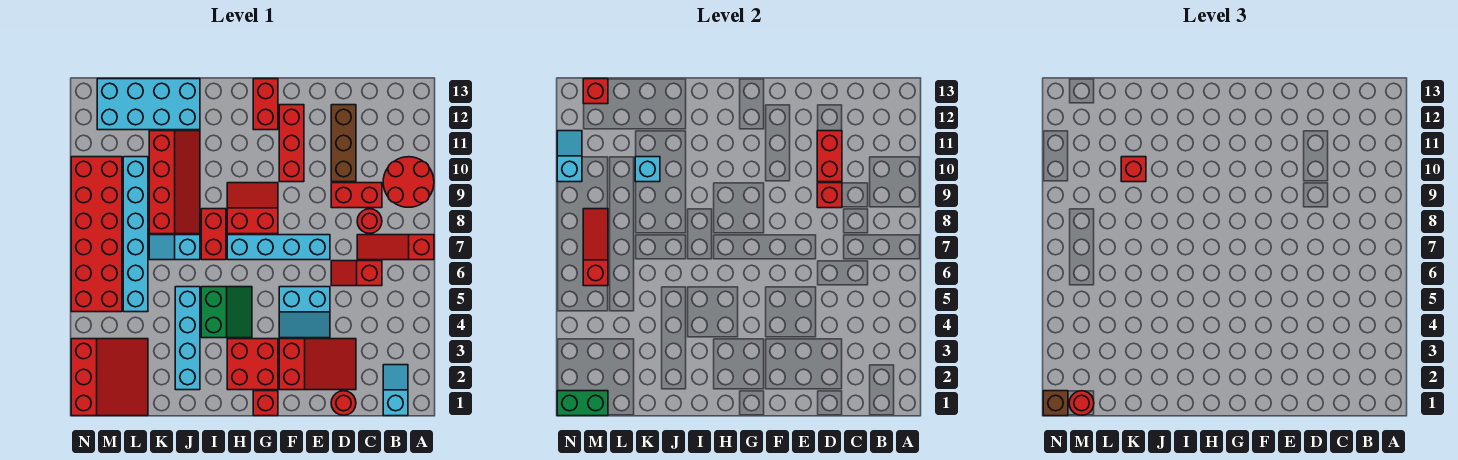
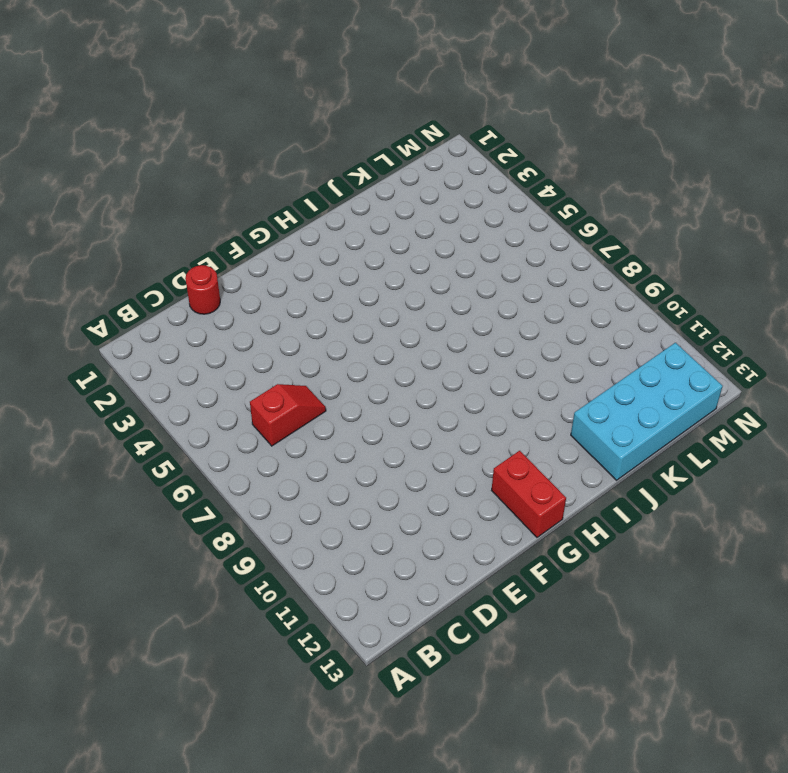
none -> red slope A7:C7 level 1 top A
none -> red round brick A9:B10 level 1
none -> cyan slope B1:B2 level 1 top 1
none -> red round brick C8 level 1

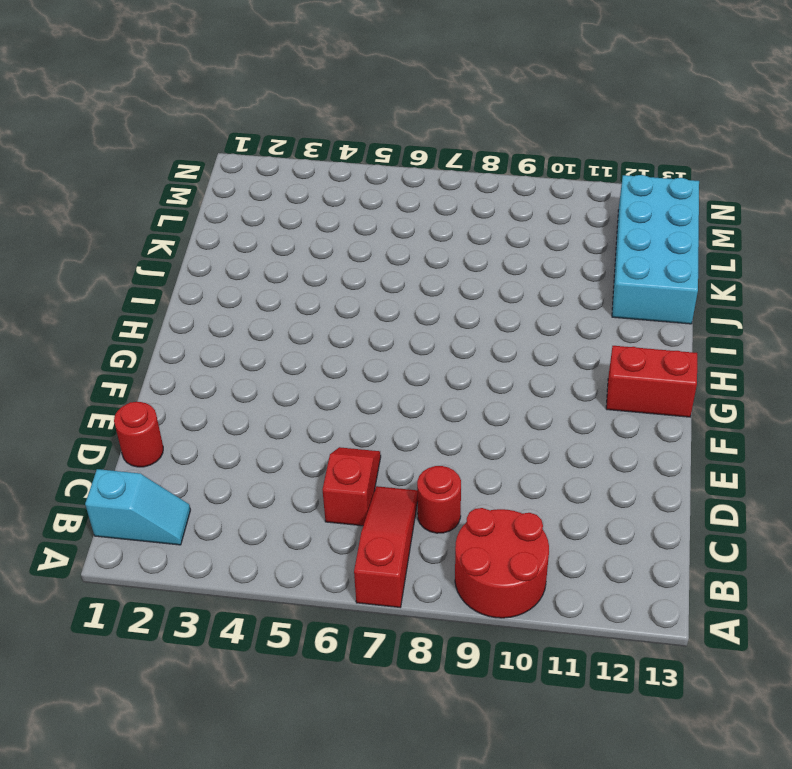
none -> red brick C9:D9 level 1
none -> red slope D2:F3 level 1 top F
none -> brown brick D10:D12 level 1
none -> cyan slope E4:F5 level 1 top 5

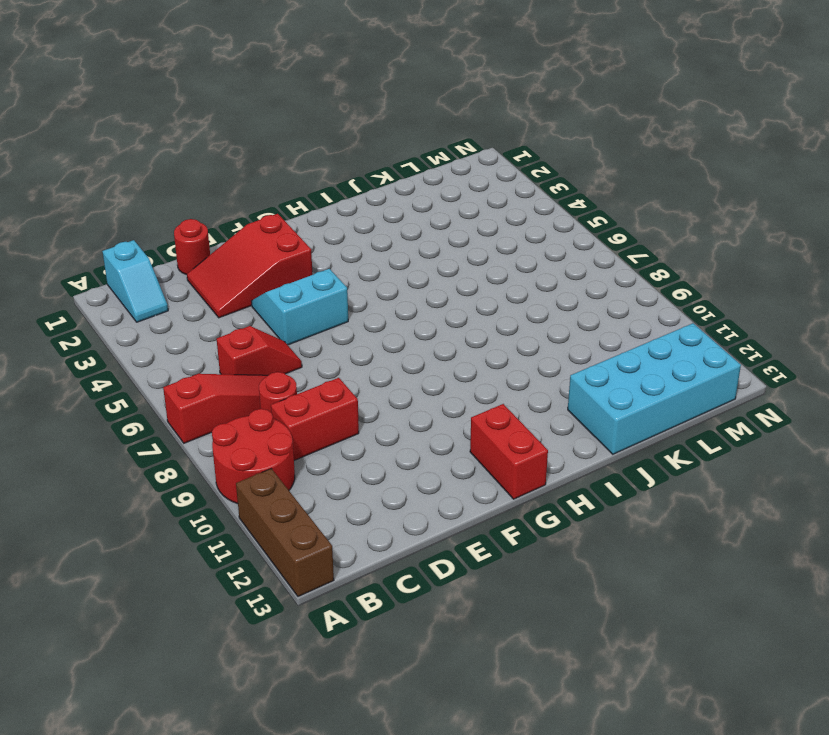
brown brick A11:A13 level 1 -> brown brick D10:D12 level 1
none -> cyan brick E7:H7 level 1
none -> red brick F10:F12 level 1
none -> red brick G1 level 1
none -> red brick G2:H3 level 1

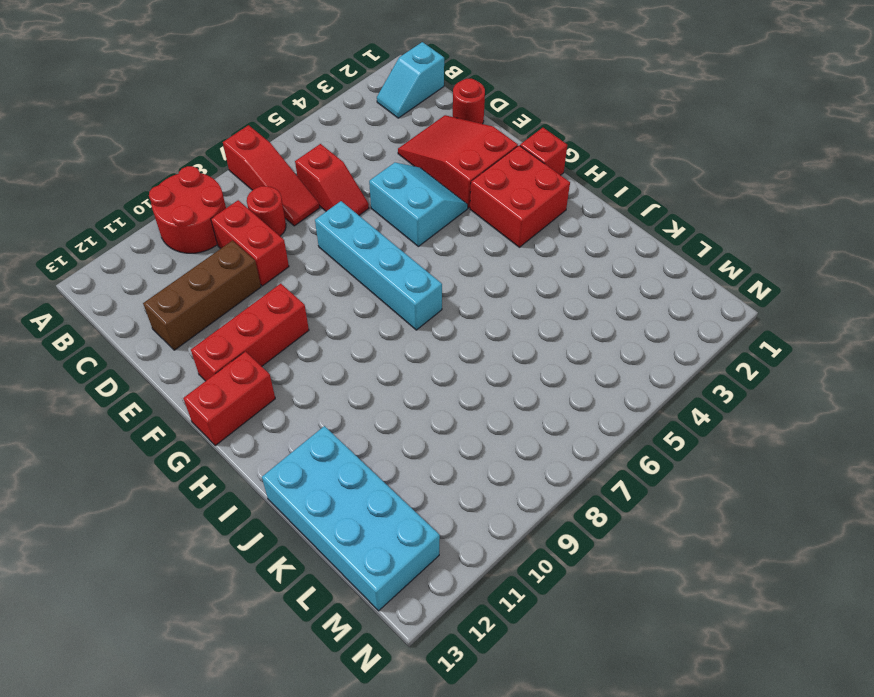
none -> red slope G8:H9 level 1 top 8
none -> green slope H4:I5 level 1 top I
none -> red brick I7:I8 level 1
none -> cyan brick J2:J5 level 1

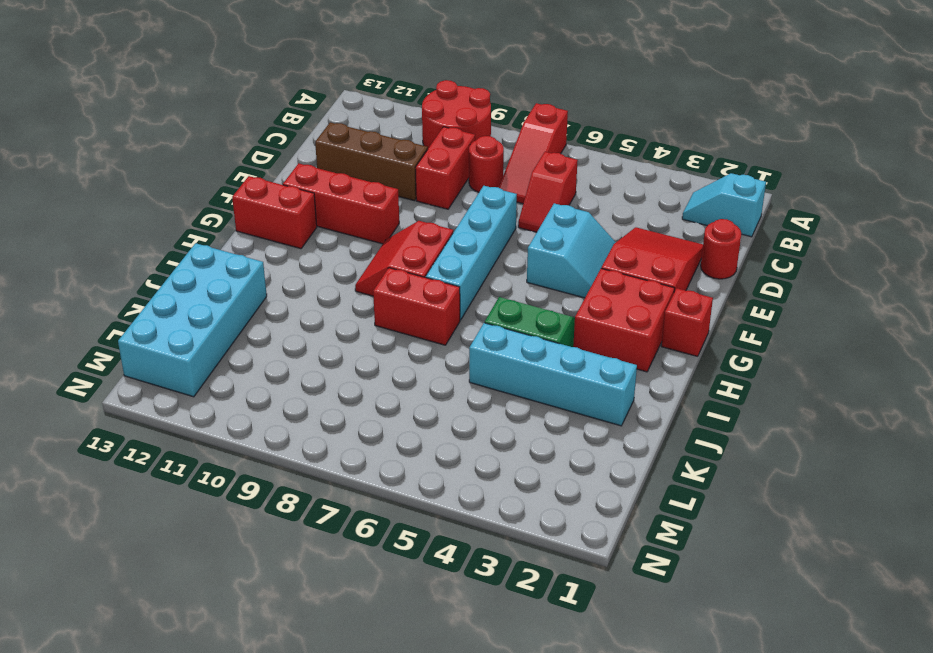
none -> cyan slope J7:K7 level 1 top J
none -> red slope J8:K11 level 1 top K
none -> red slope L1:N3 level 1 top N
none -> cyan brick L5:L10 level 1

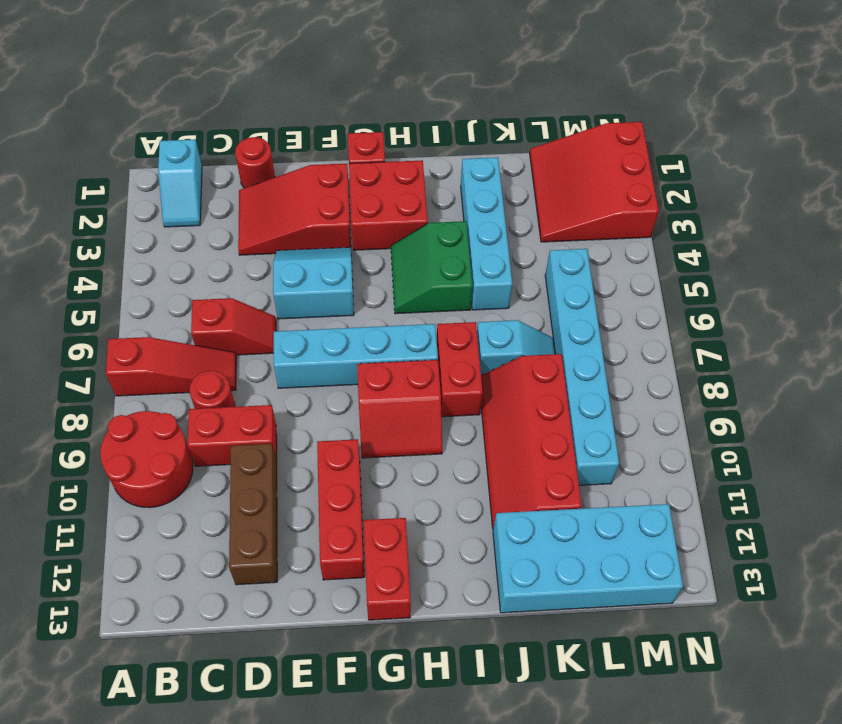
none -> red brick M5:N10 level 1
none -> red brick D9 level 2
none -> red brick D10:D11 level 2
none -> cyan brick K10 level 2

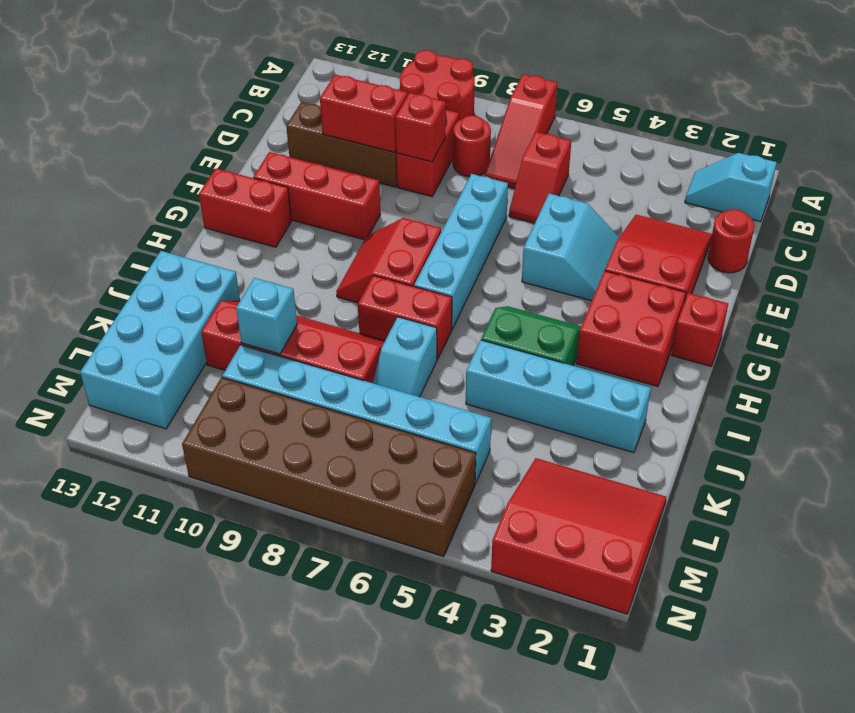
brown brick M5:N10 level 1 -> red brick M5:N10 level 1
none -> green brick M1:N1 level 2
none -> red slope M6:M8 level 2 top 6
none -> red brick M13 level 2
none -> cyan slope N10:N11 level 2 top 10

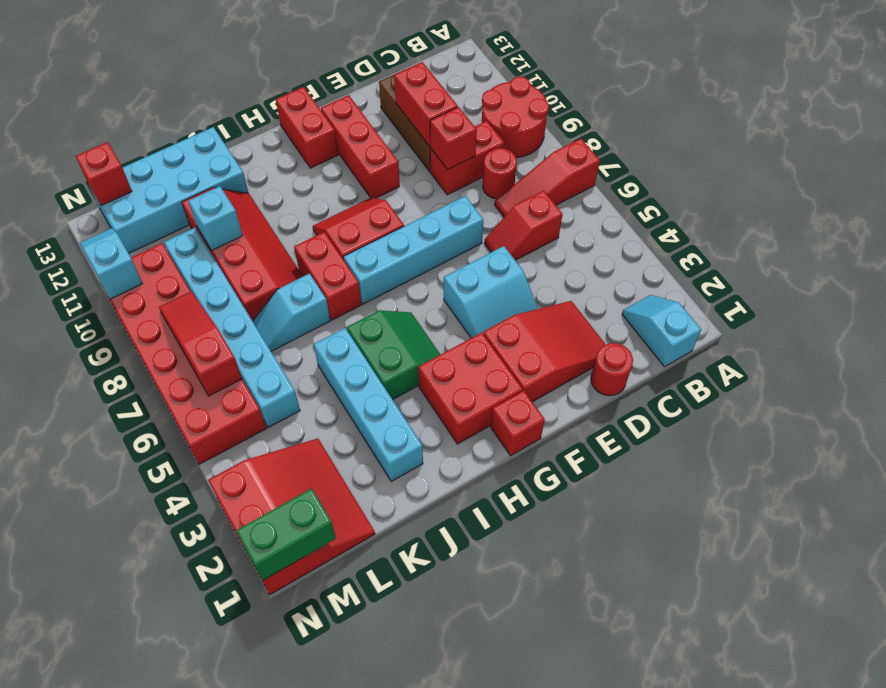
none -> red brick K10 level 3
none -> red round brick M1 level 3
none -> brown brick N1 level 3

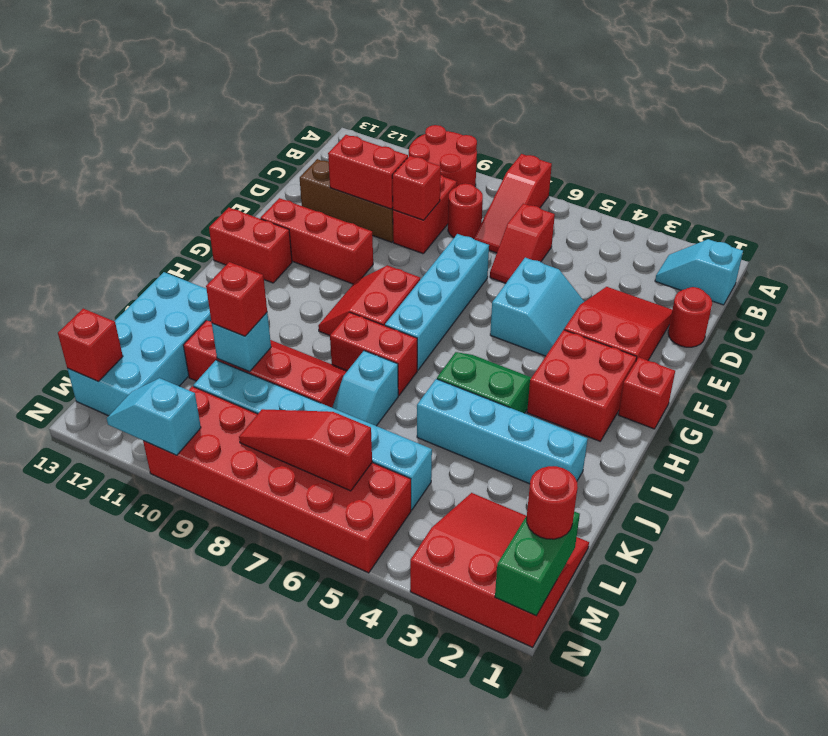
none -> brown brick N1 level 3

